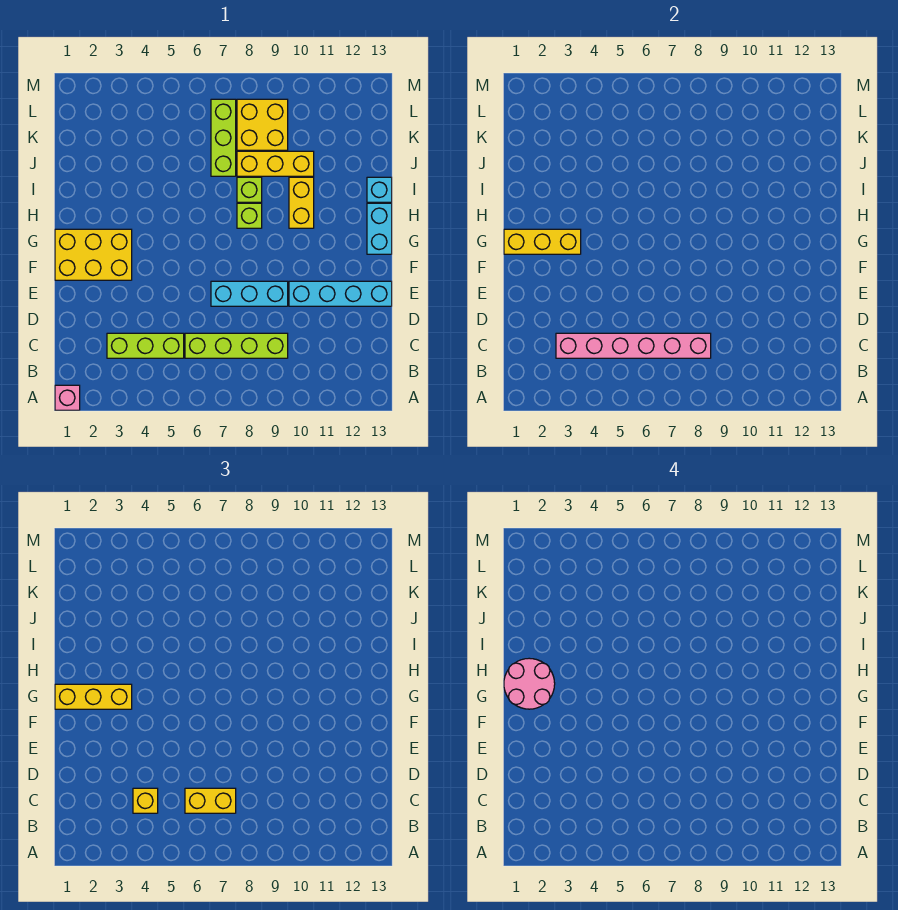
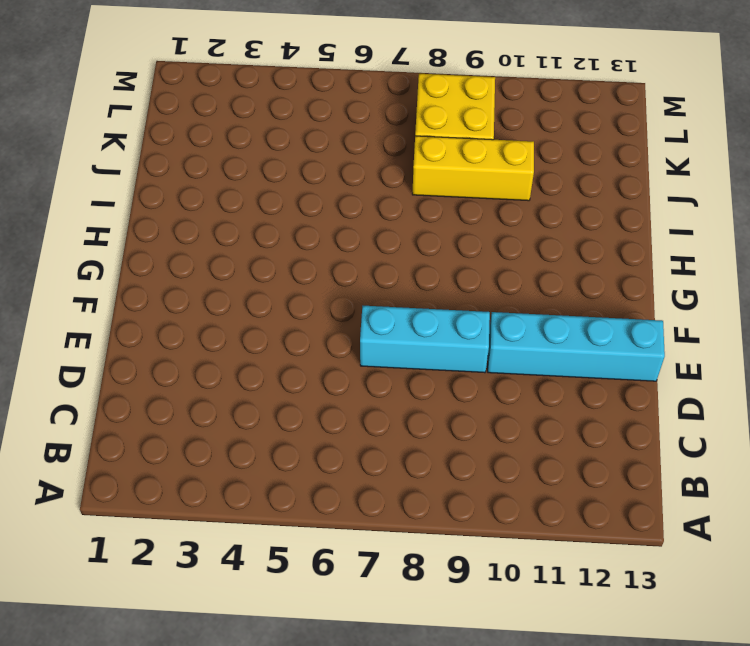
none -> pink brick A1 level 1
none -> lime brick C3:C5 level 1
none -> lime brick C6:C9 level 1

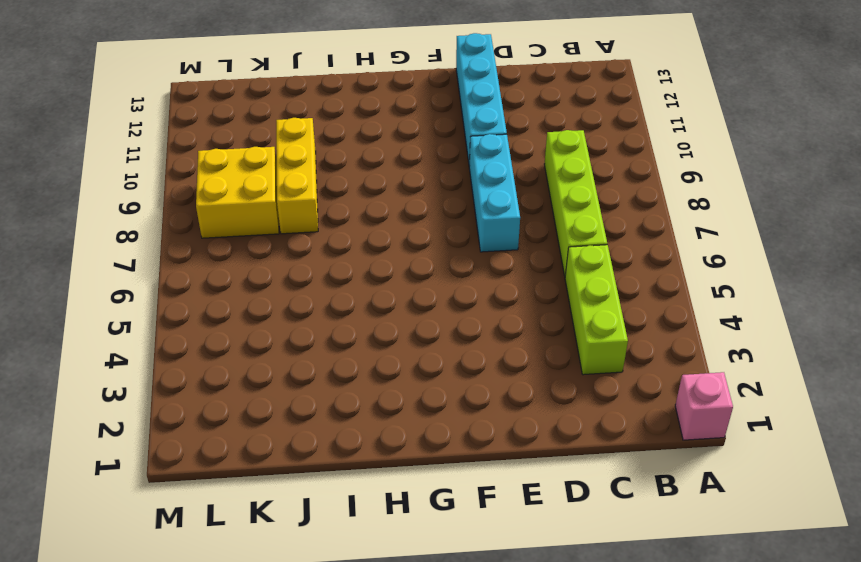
none -> yellow brick F1:G3 level 1
none -> cyan brick G13:H13 level 1
none -> lime brick H8 level 1

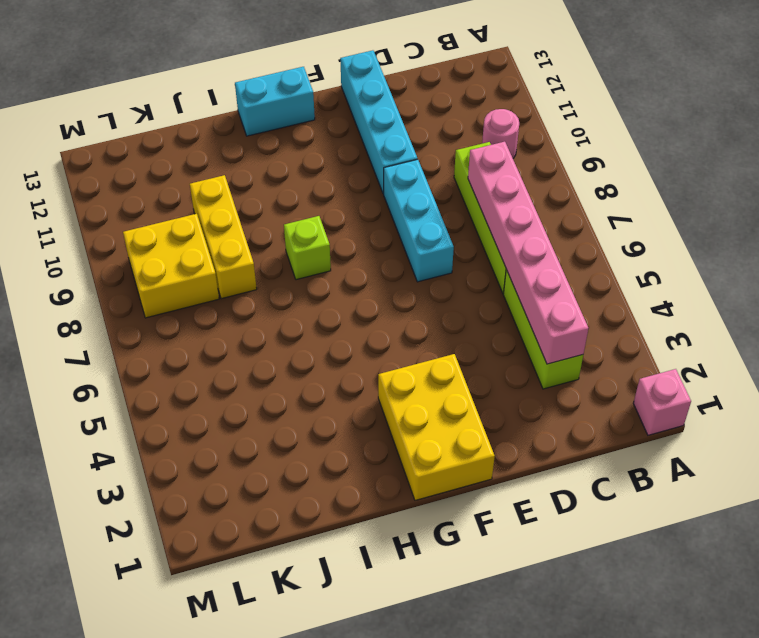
pink round brick B10 level 1 -> none
none -> yellow brick H10:I10 level 1
none -> lime brick I8 level 1
none -> cyan brick I13 level 1

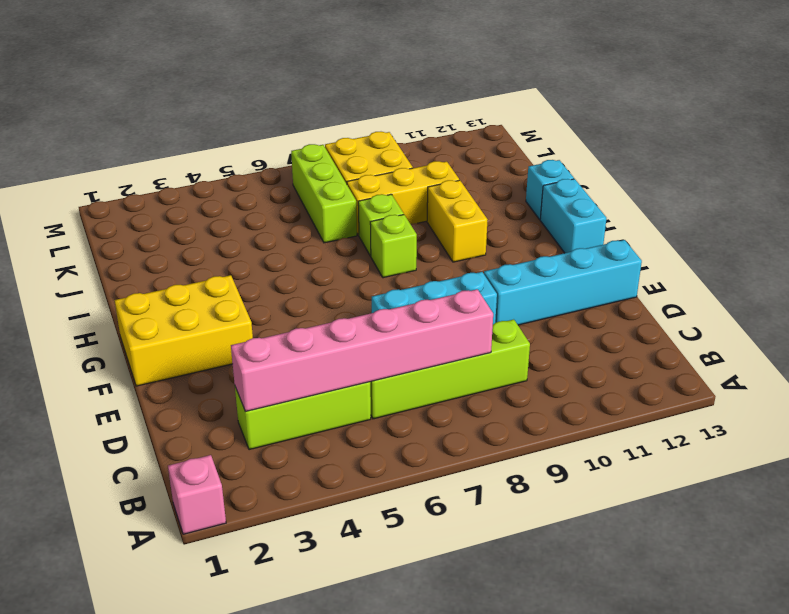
none -> yellow brick G1:G3 level 2
none -> yellow brick C4 level 3
none -> yellow brick C6:C7 level 3

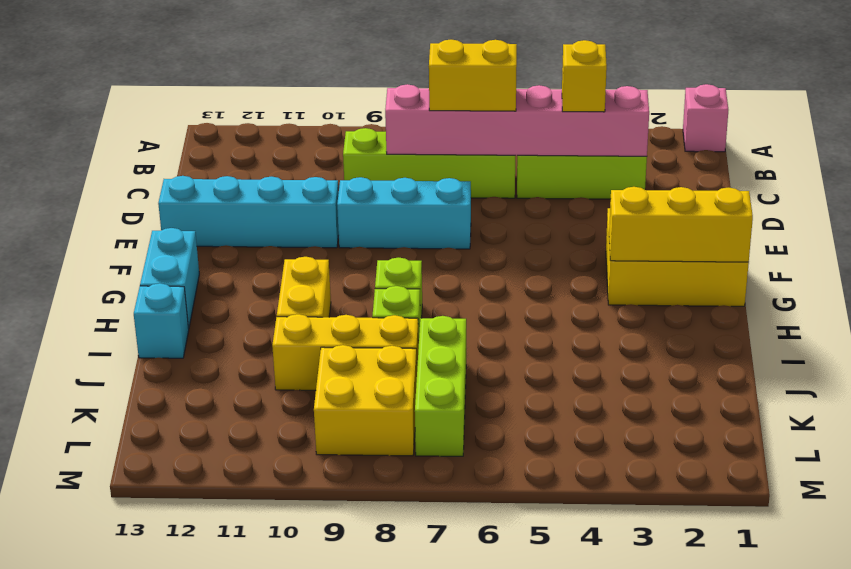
none -> yellow brick G1:G3 level 3
none -> pink round brick G1:H2 level 4

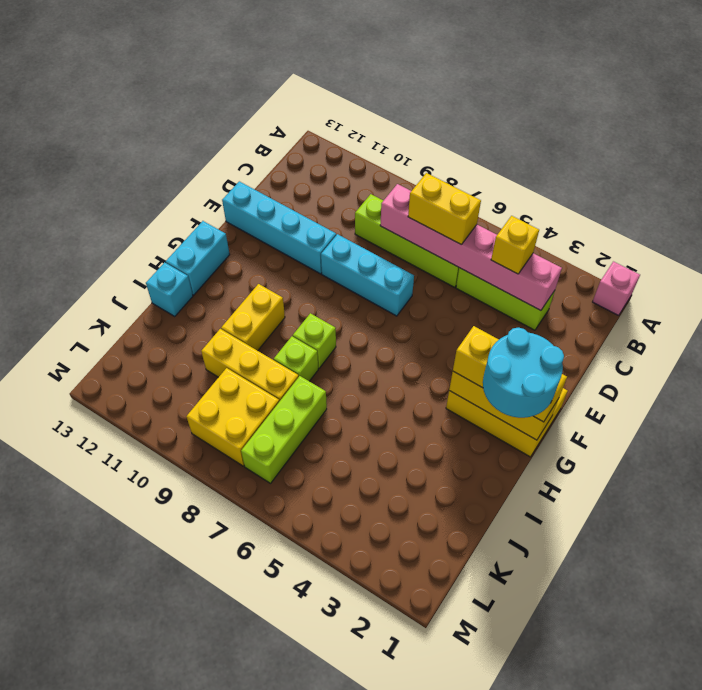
cyan round brick G1:H2 level 4 -> pink round brick G1:H2 level 4

